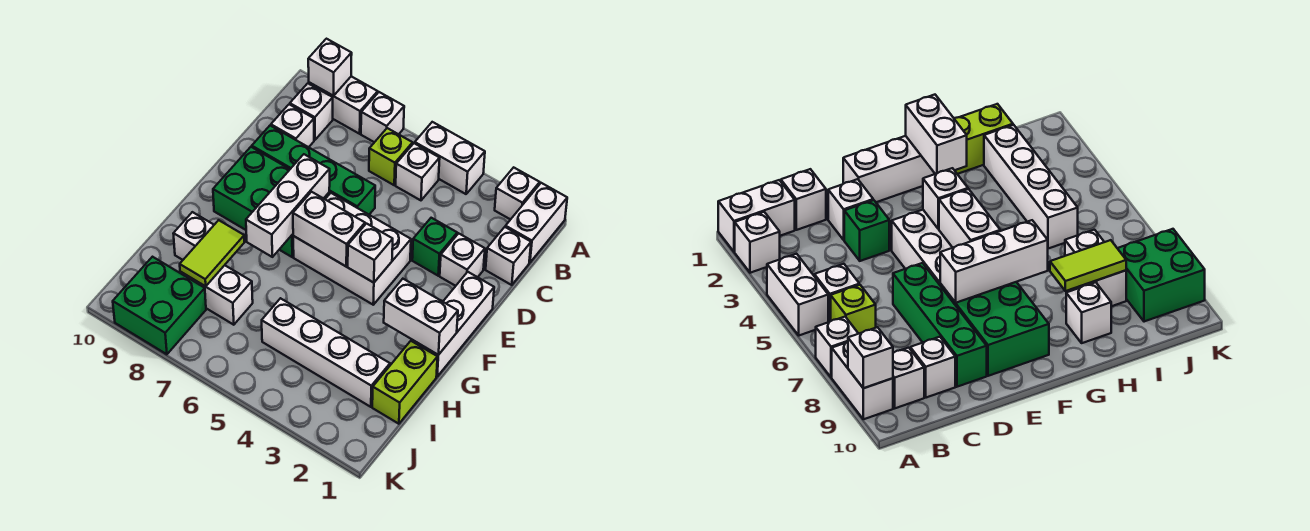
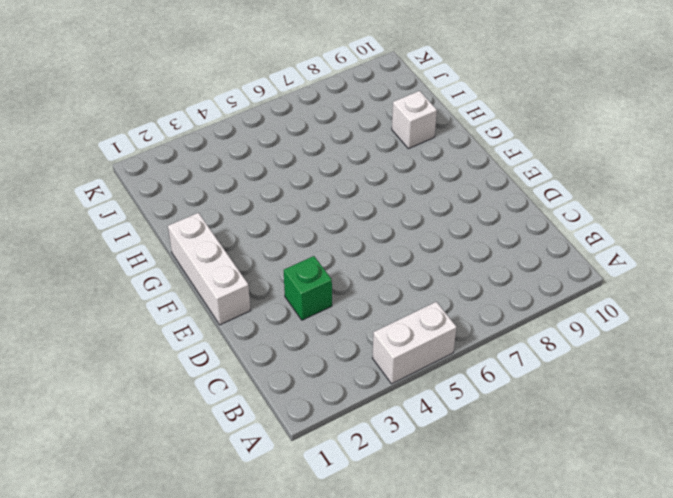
none -> white brick A1:B1 level 1
none -> white brick A2 level 1
none -> white brick A7 level 1

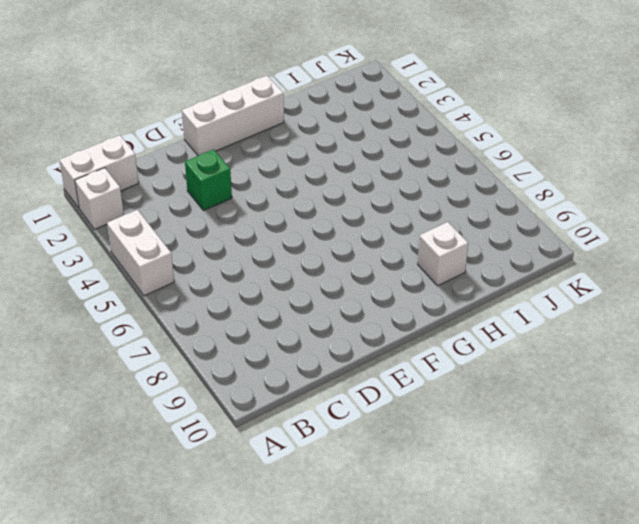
none -> white brick A7 level 1
none -> white brick A8:A9 level 1
none -> white brick B5 level 1

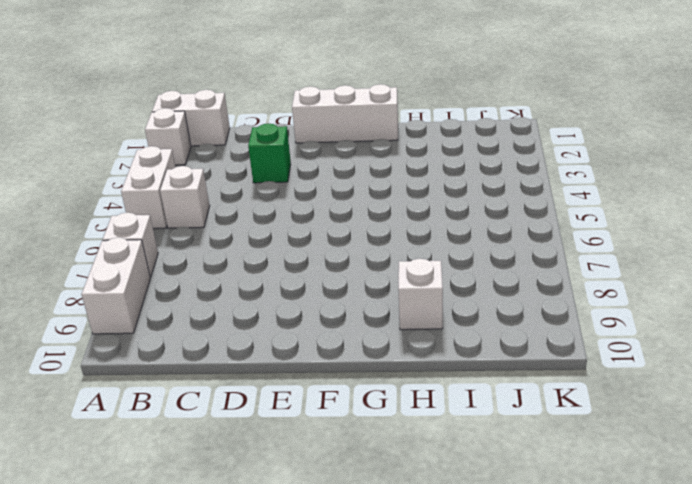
none -> lime brick B6 level 1
none -> white brick B9 level 1
none -> white brick C1 level 1

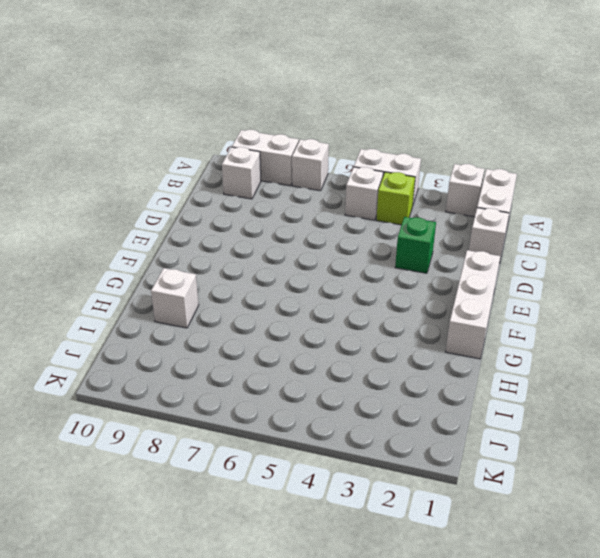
lime brick B4 level 1 -> lime brick B6 level 1
none -> white brick C9 level 1
none -> white brick D2 level 1
none -> green brick D6:D9 level 1

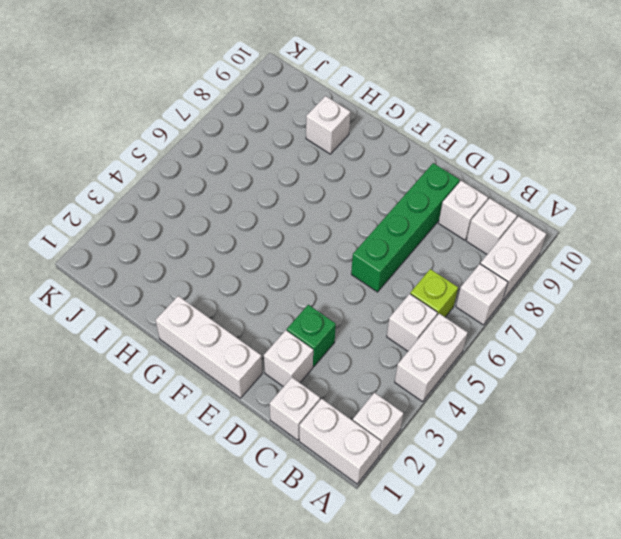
none -> white brick E4:F6 level 1
none -> green brick E7:F9 level 1
none -> lime brick H1:I1 level 1

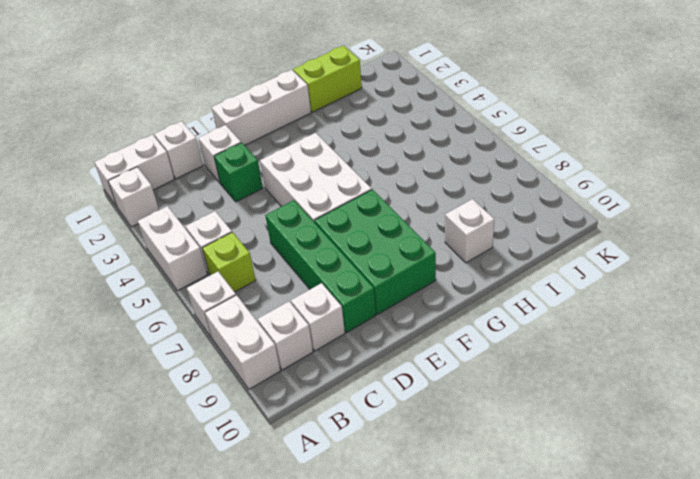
none -> white brick I2:I5 level 1
none -> white brick I7:I8 level 1
none -> green brick J8:K9 level 1

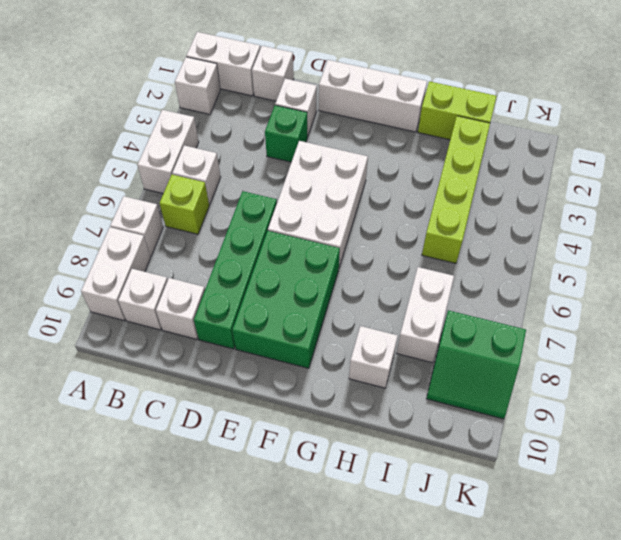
lime brick I2:I5 level 1 -> white brick I2:I5 level 1
green slope J8:K9 level 1 top 8 -> green brick J8:K9 level 1
none -> white brick A9 level 2
none -> white brick E7:G7 level 2
none -> white brick F4 level 2

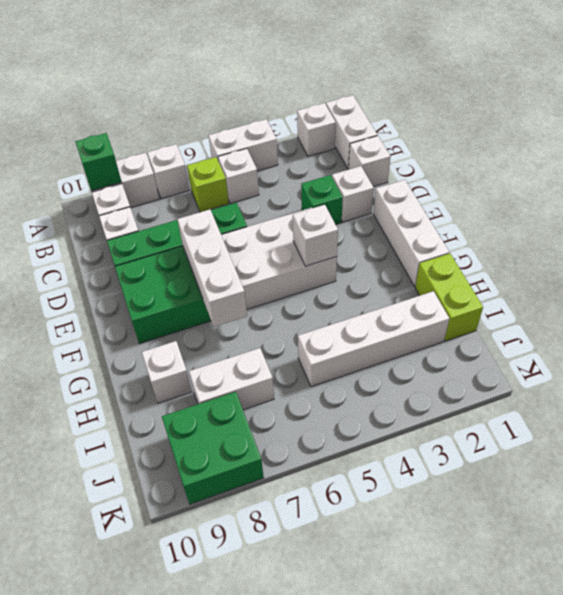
green brick A9 level 2 -> white brick A9 level 2
none -> white brick F5:F6 level 2
none -> white brick G1:G2 level 2
none -> lime tile H8:I8 level 2

